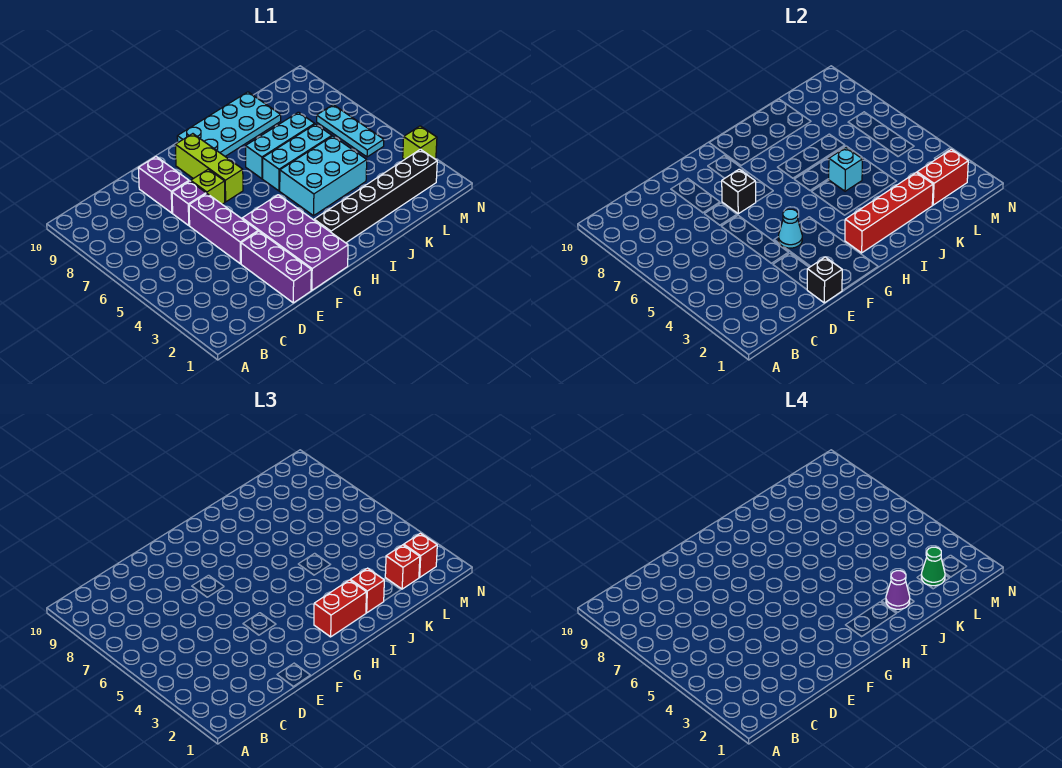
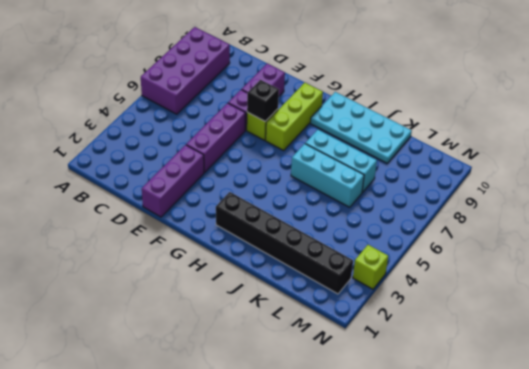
purple brick A6:B9 level 1 -> purple brick F1:G4 level 1
none -> cyan brick I4:K5 level 1
none -> cyan plate M5:M7 level 1
none -> black brick E1 level 2

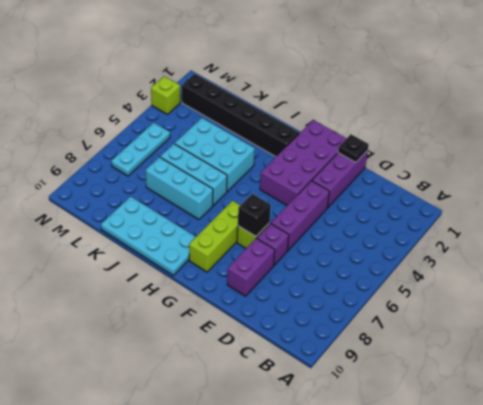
black plate E1 level 2 -> black brick E1 level 2
none -> cyan cone F4 level 2
none -> red brick H2:K2 level 2
none -> cyan brick J5 level 2

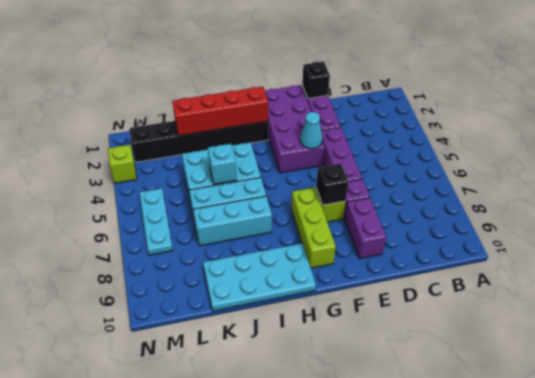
none -> red brick L2:M2 level 2
none -> red brick H2:I2 level 3
none -> red brick J2 level 3

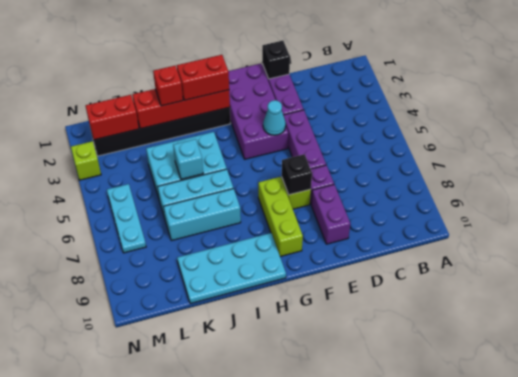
none -> red brick L2 level 3
none -> red brick M2 level 3
none -> purple cone J2 level 4

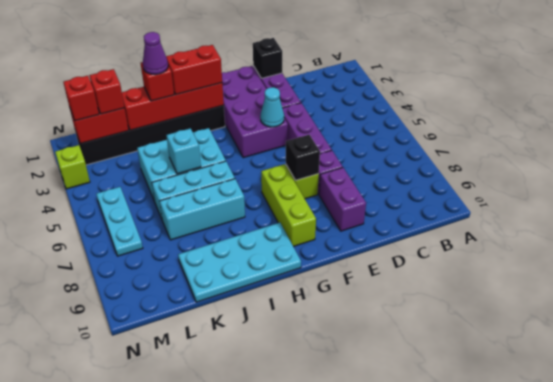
none -> green cone L2 level 4

